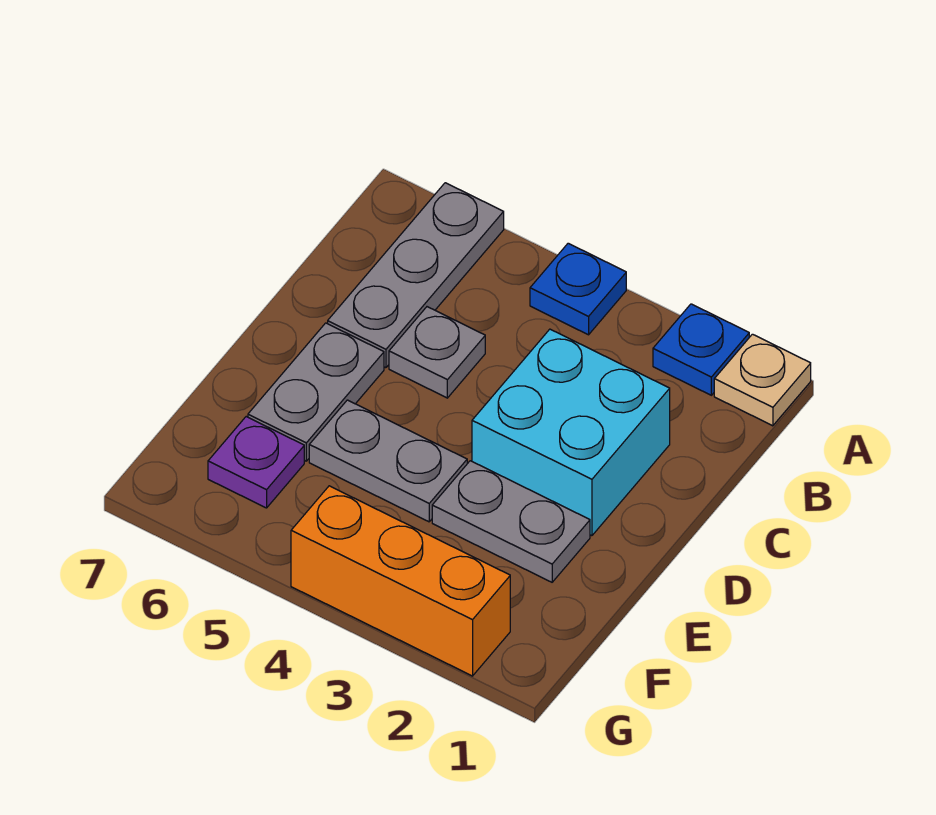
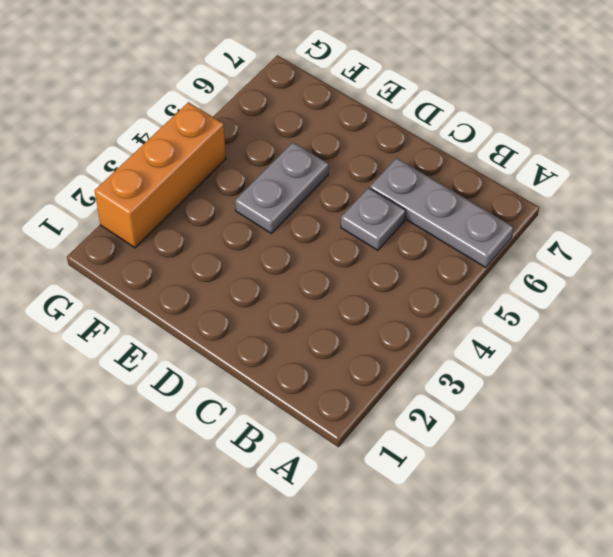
none -> tan plate A1 level 1
none -> blue plate A2 level 1

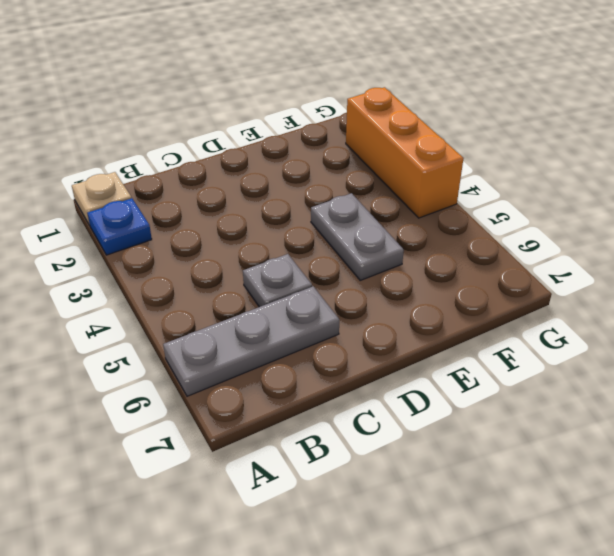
none -> blue plate A4 level 1
none -> cyan brick C2:D3 level 1

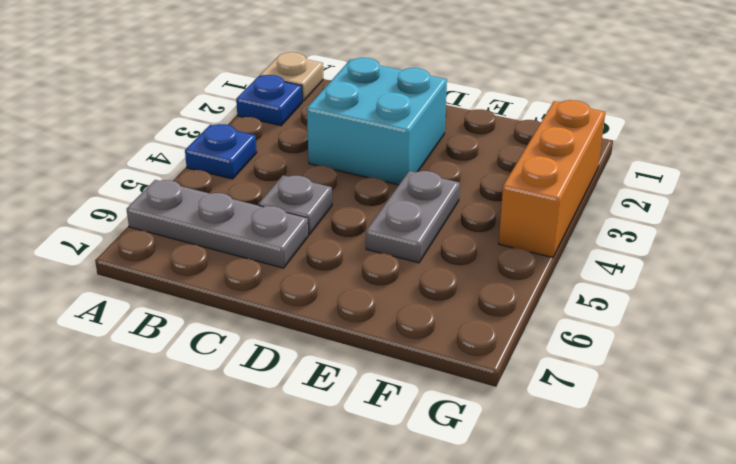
none -> grey plate D6:E6 level 1
none -> grey plate E2:E3 level 1

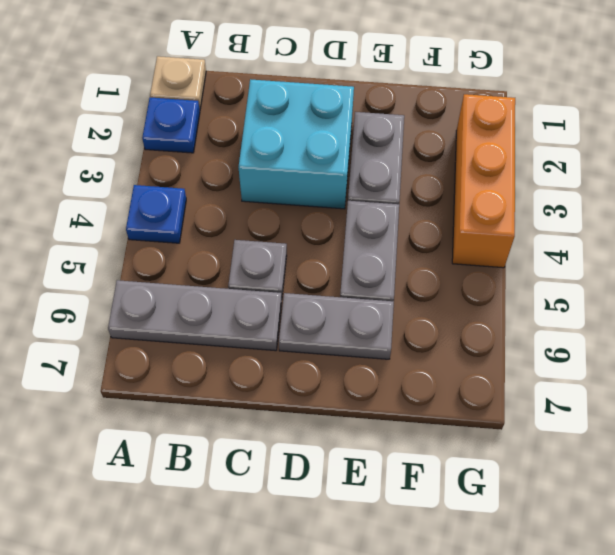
none -> purple plate F6 level 1

